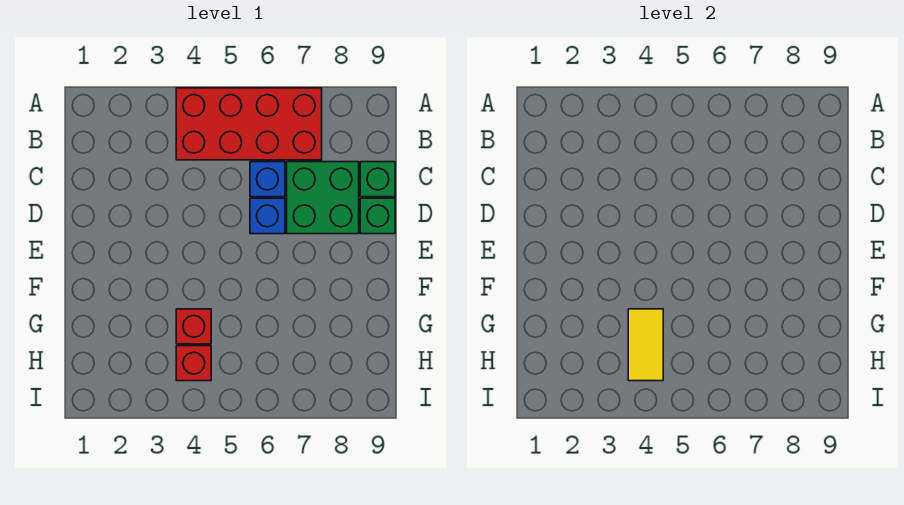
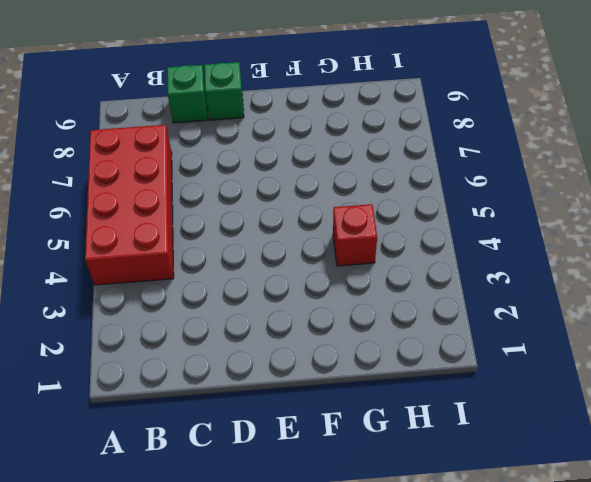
none -> blue brick C6 level 1
none -> green brick C7:D8 level 1

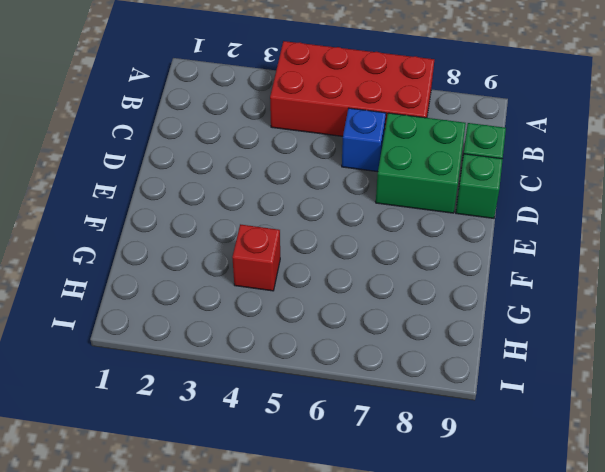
none -> blue brick D6 level 1
none -> red brick H4 level 1

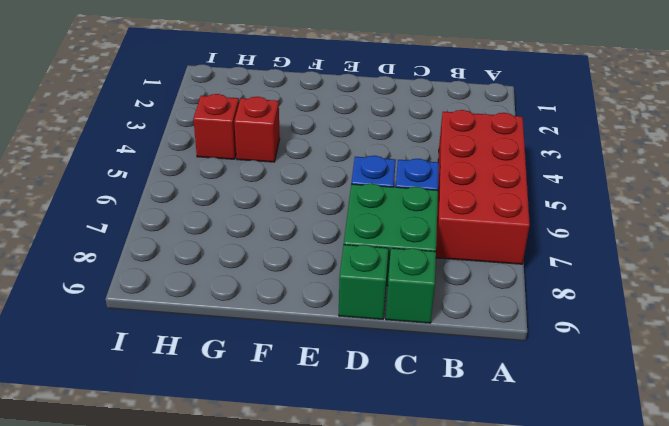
none -> yellow tile G4:H4 level 2

